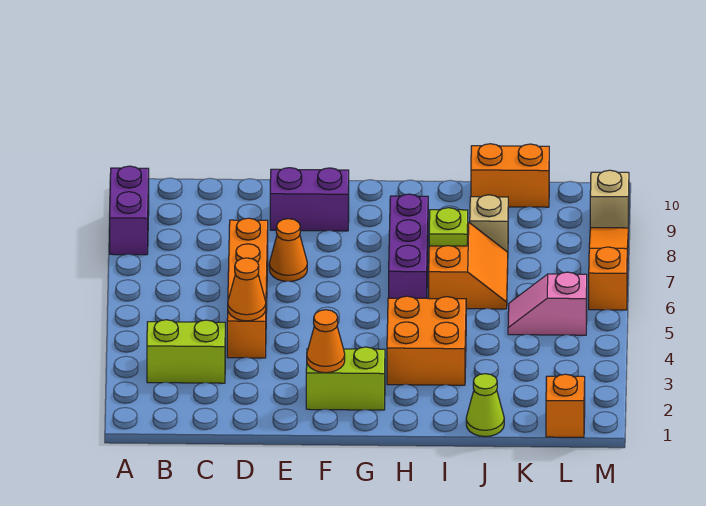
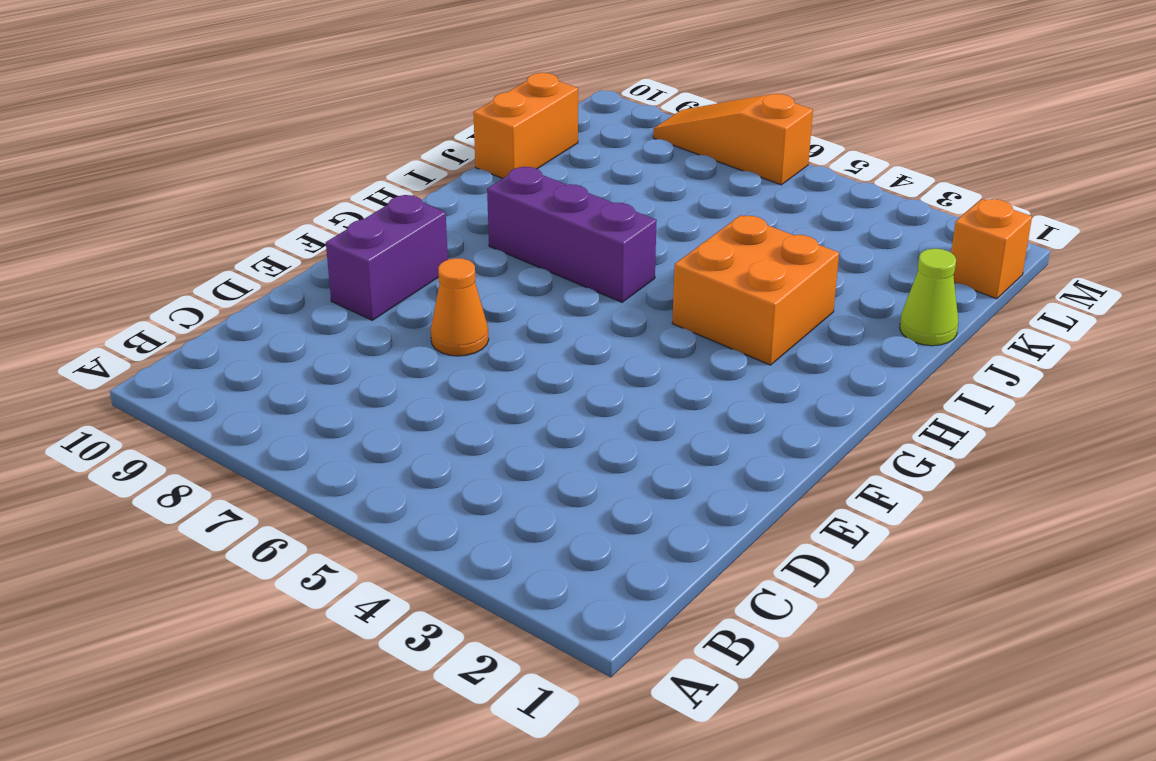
none -> purple brick A8:A9 level 1
none -> lime brick B3:C3 level 1
none -> orange brick D4:D7 level 1

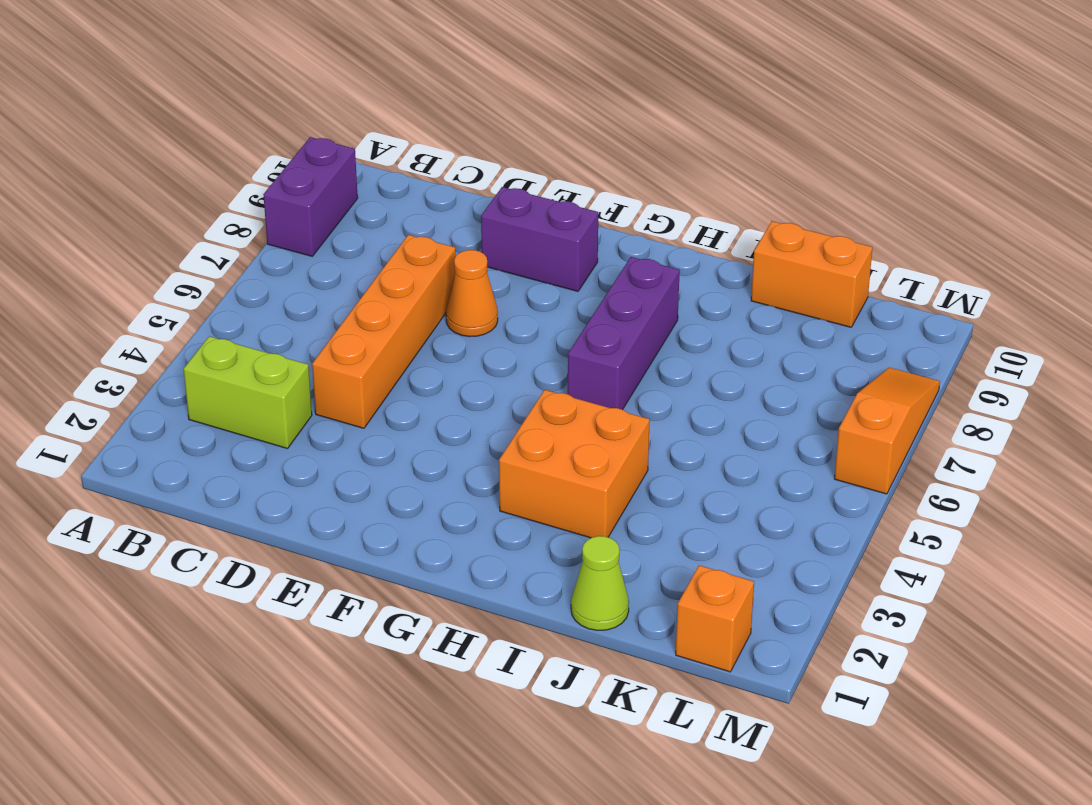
none -> lime brick F2:G2 level 1
none -> orange slope I6:J7 level 1 top I
none -> tan brick J8 level 1

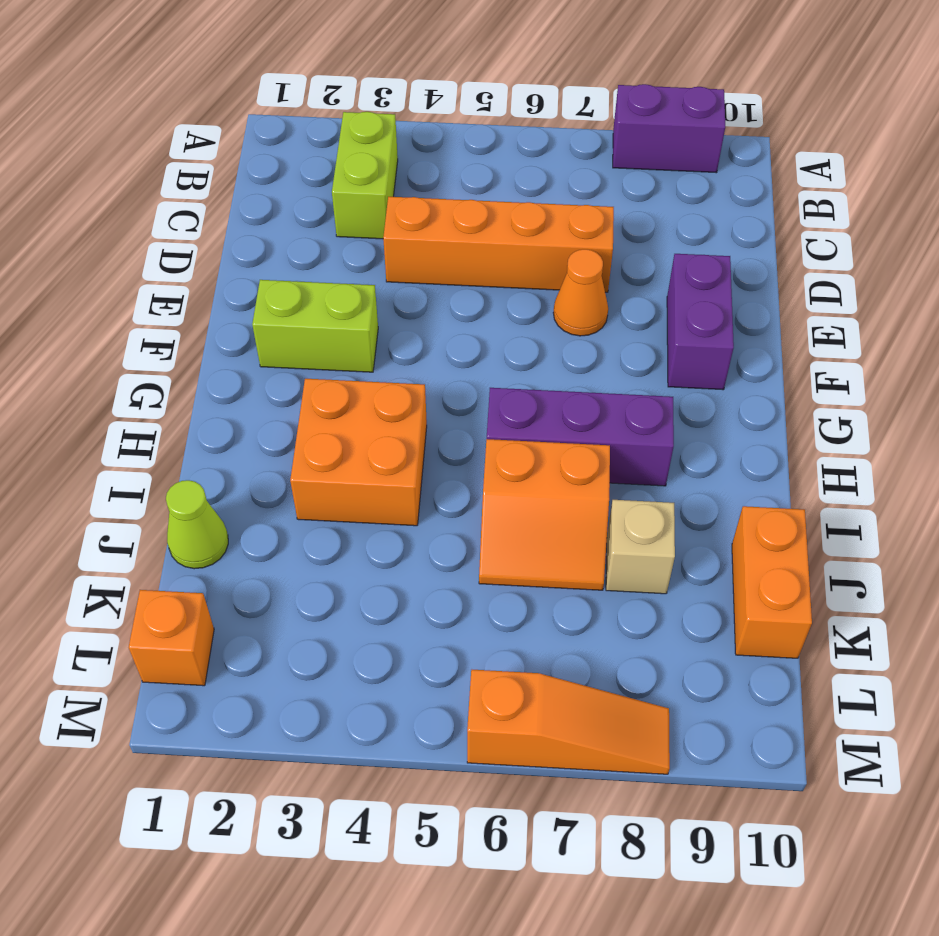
lime brick F2:F3 level 1 -> lime brick F2:G2 level 1
none -> pink slope K5:L5 level 1 top L
none -> tan brick M9 level 1
none -> orange cone D4 level 2

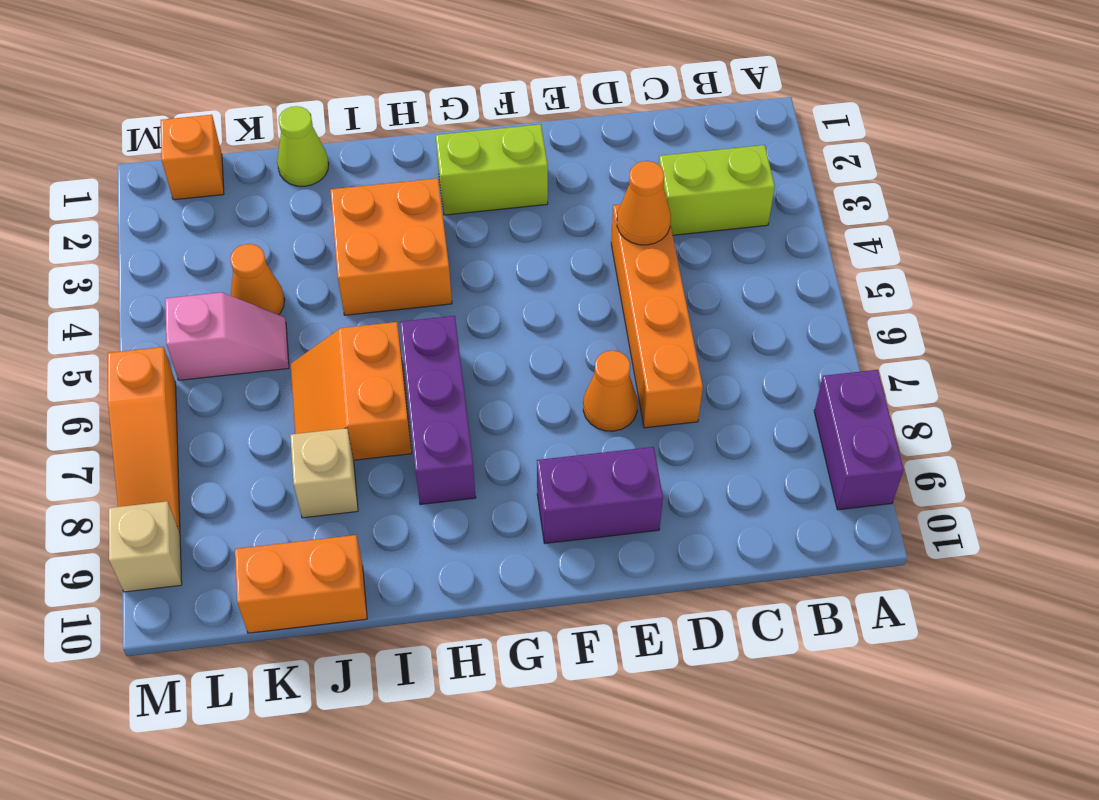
orange cone K4 level 1 -> orange cone F2 level 2
none -> lime plate I7 level 2

